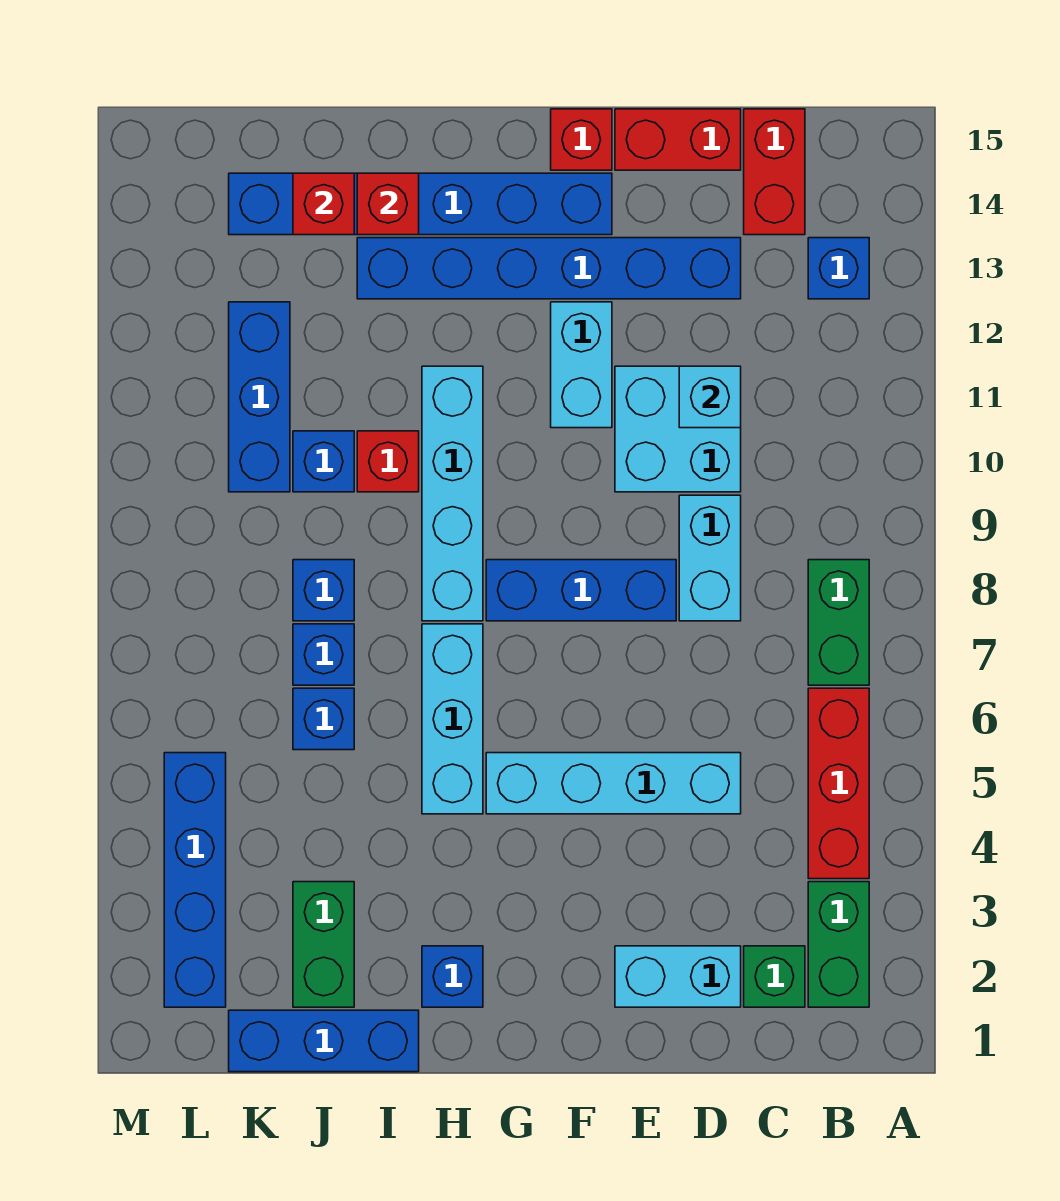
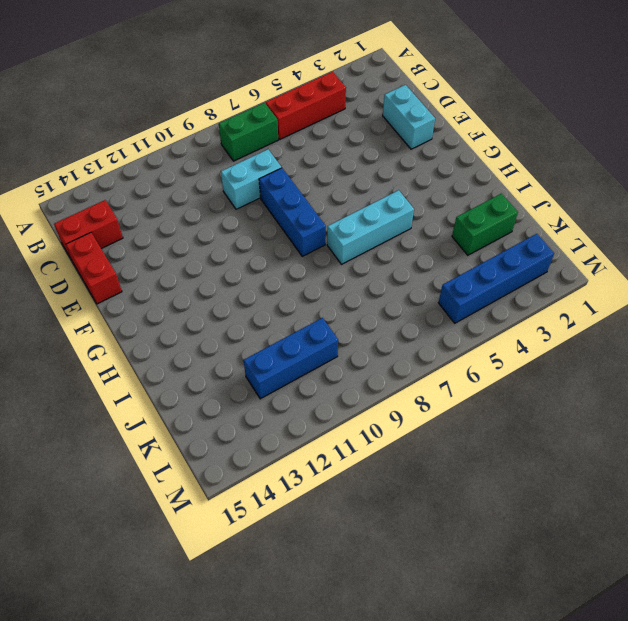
none -> green brick B2:B3 level 1
none -> blue brick B13 level 1
none -> green brick C2 level 1
none -> cyan brick D5:G5 level 1

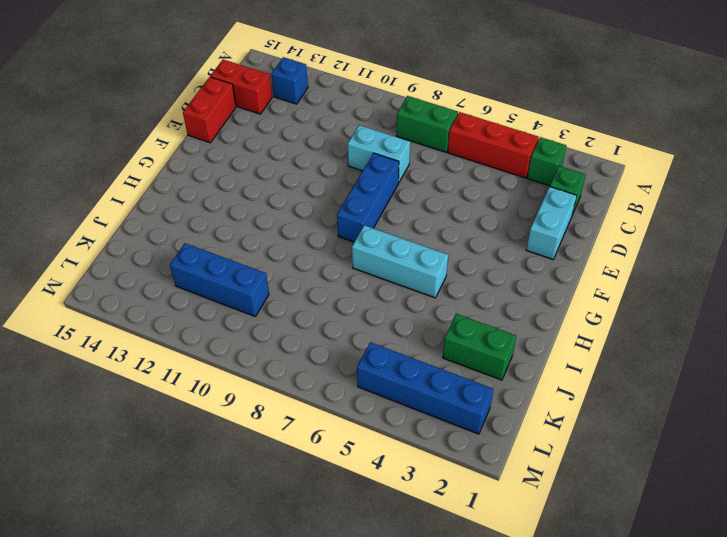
green brick B3 level 1 -> green brick B2:B3 level 1
none -> cyan brick D5:G5 level 1
none -> cyan brick D10:E11 level 1
none -> blue brick D13:I13 level 1
none -> cyan brick F11:F12 level 1

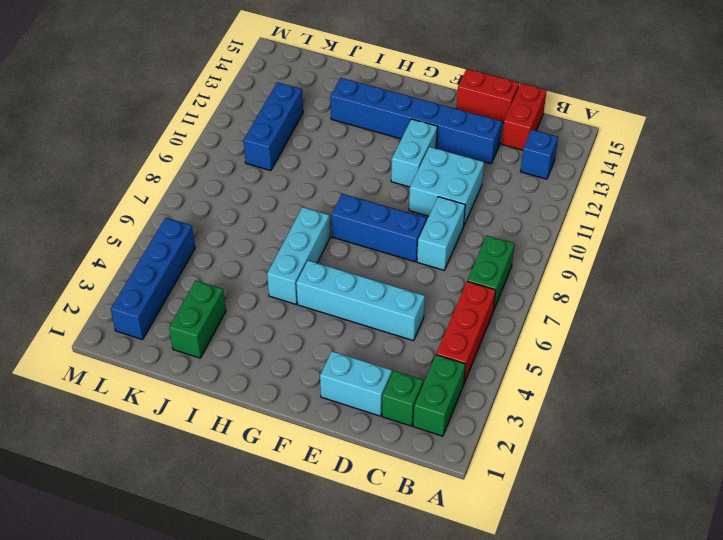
none -> blue brick F14:K14 level 1
none -> red brick F15 level 1
none -> blue brick H2 level 1
none -> cyan brick H8:H11 level 1

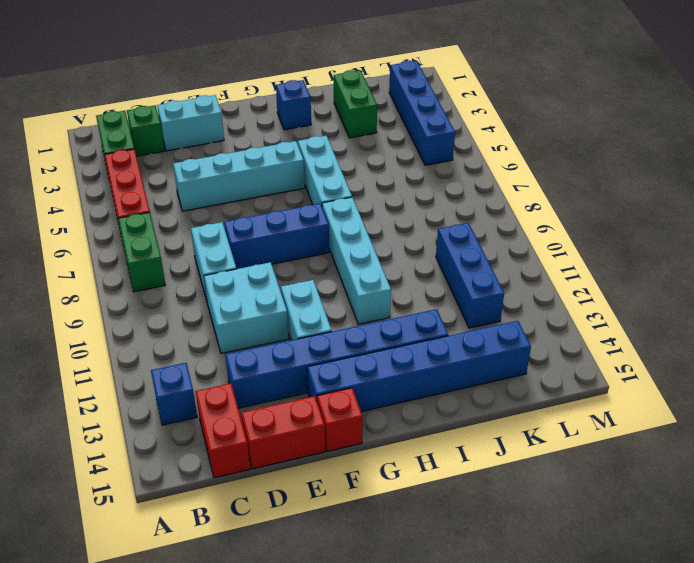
none -> blue brick I1:K1 level 1
none -> red brick I10 level 1
none -> blue brick J6 level 1
none -> blue brick J7 level 1

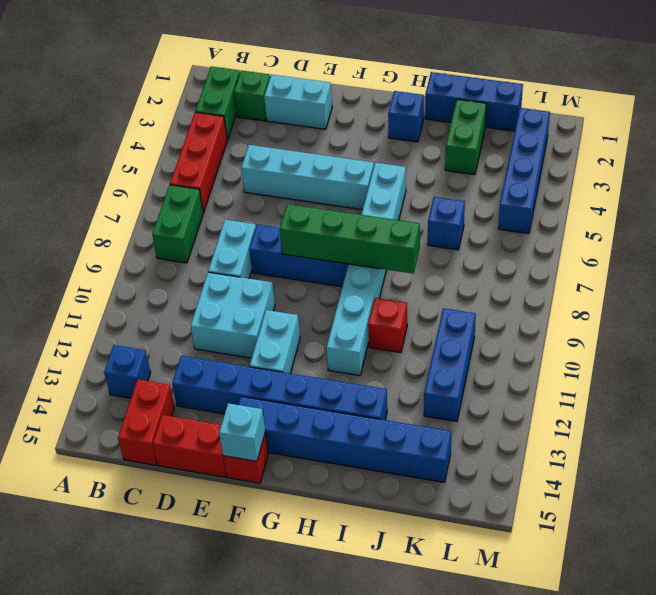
green brick F8:I8 level 2 -> none
cyan brick F15 level 2 -> cyan brick D11 level 2
none -> blue brick J7 level 1
none -> blue brick J8 level 1
none -> blue brick J10 level 1
none -> red brick I14 level 2

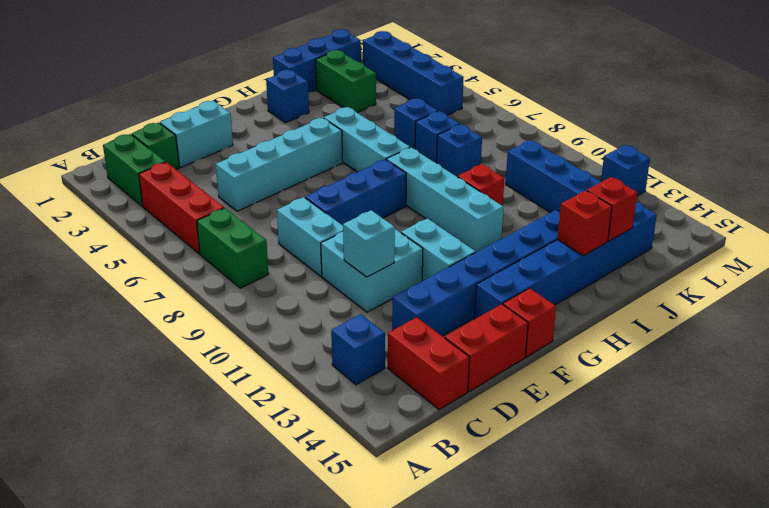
blue brick M12 level 1 -> blue brick J10 level 1

